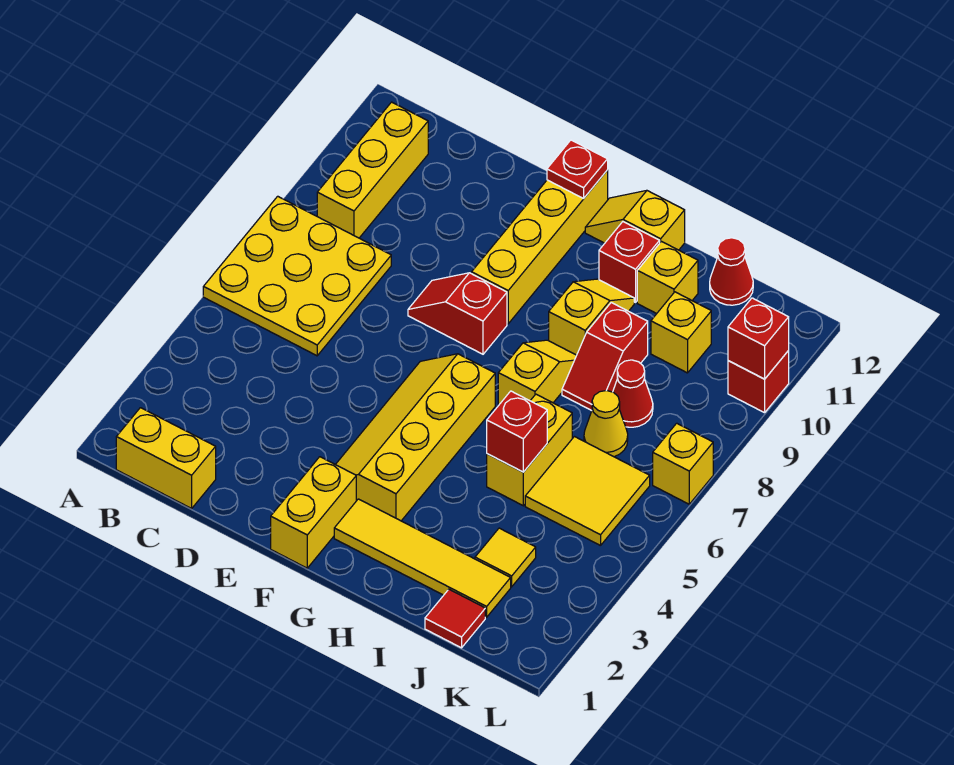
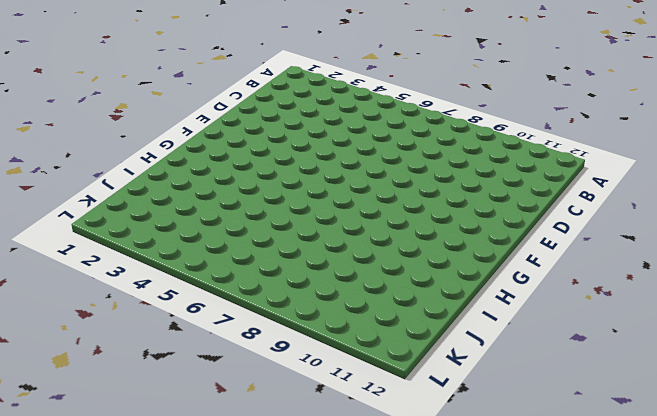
none -> yellow plate A6:C8 level 1
none -> yellow brick B1:C1 level 1
none -> yellow brick B9:B11 level 1

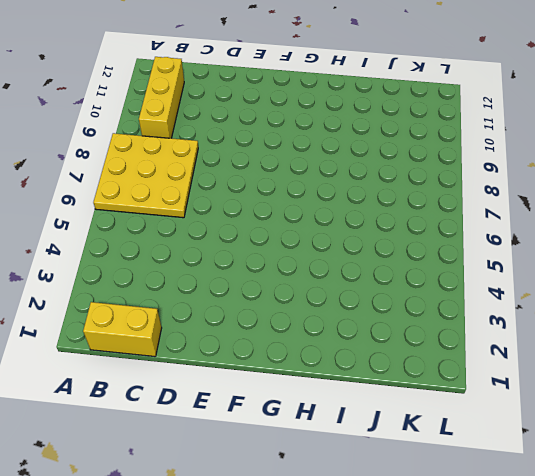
none -> red slope E8:F8 level 1 top F
none -> yellow brick F1:F2 level 1
none -> yellow slope F3:G6 level 1 top G

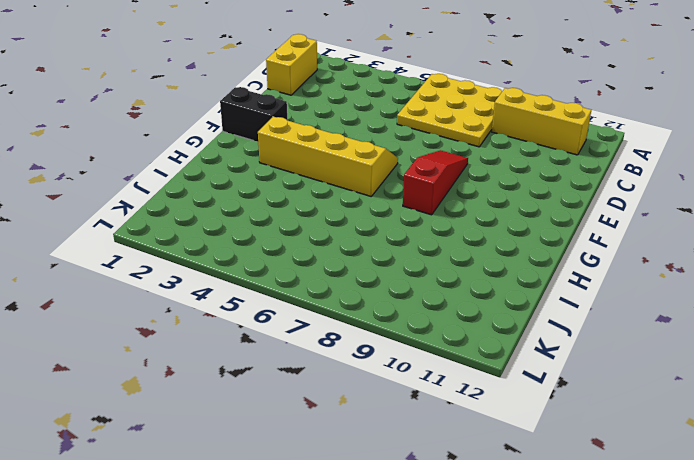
red slope E8:G8 level 1 top G -> red slope E8:F8 level 1 top F
black brick F1:F2 level 1 -> yellow brick F1:F2 level 1
none -> yellow brick F9:F12 level 1
none -> yellow tile G2:J2 level 1
none -> yellow slope G12:H12 level 1 top H

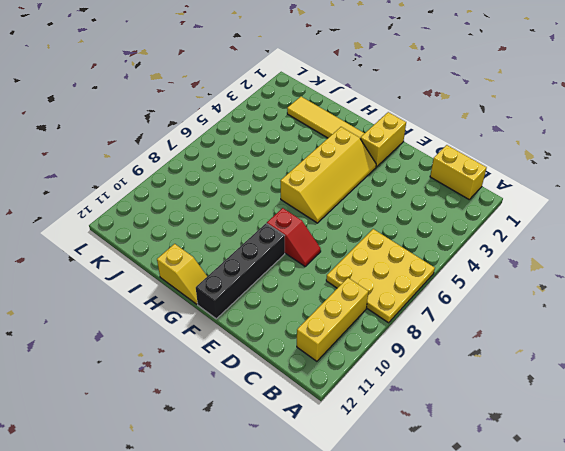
black brick F9:F12 level 1 -> yellow brick F9:F12 level 1
none -> yellow slope H7:H8 level 1 top 7
none -> yellow slope H9:H10 level 1 top 9
none -> red brick H11 level 1

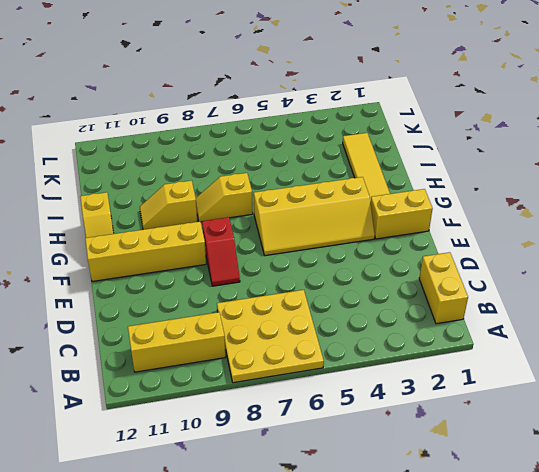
none -> red brick H11 level 1
none -> yellow brick I5:I6 level 1
none -> red slope I8:I9 level 1 top 9

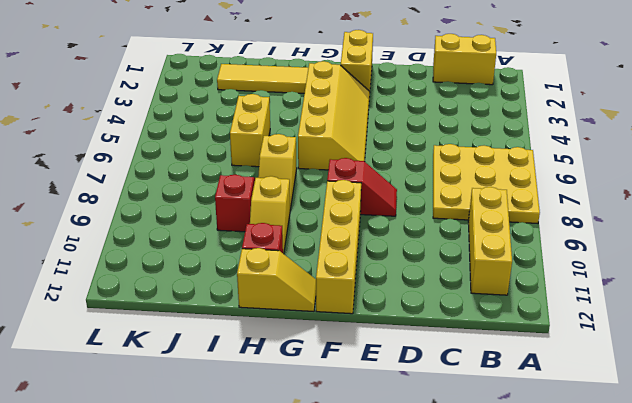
none -> yellow brick I11 level 1
none -> red tile J1 level 1
none -> yellow tile J3 level 1

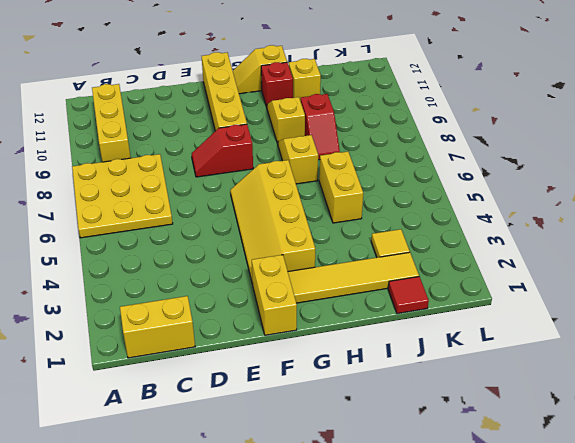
none -> yellow tile J5:K6 level 1
none -> yellow cone J7 level 1
none -> red cone J8 level 1

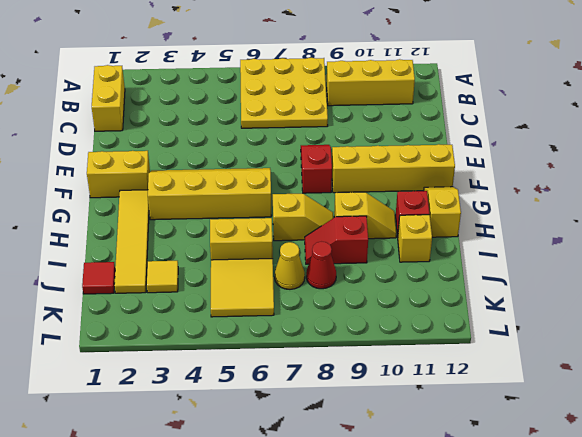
none -> yellow brick J10 level 1
none -> red cone J12 level 1
none -> yellow brick L7 level 1

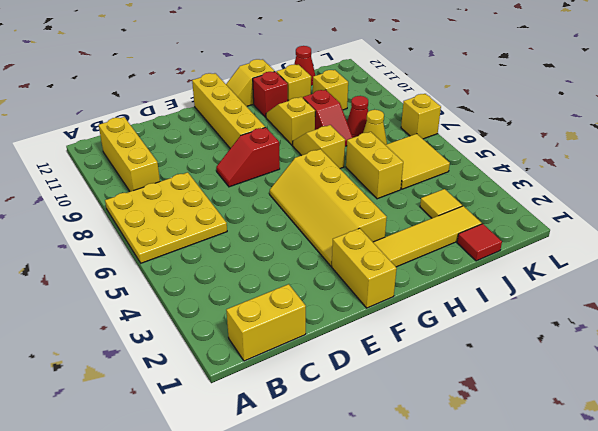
none -> red brick L10 level 1
none -> red plate F12 level 2
none -> red brick I5 level 2

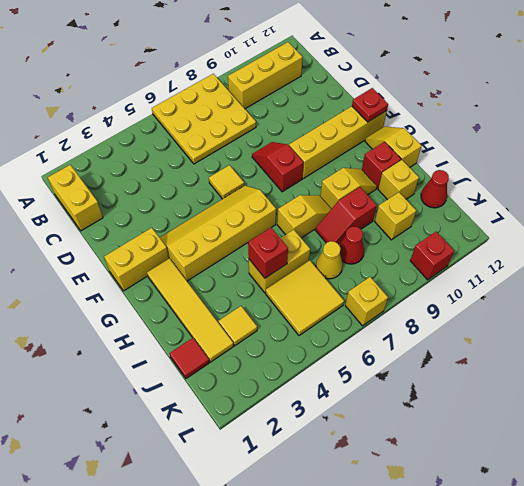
yellow tile E6 level 1 -> none
none -> red brick L10 level 2

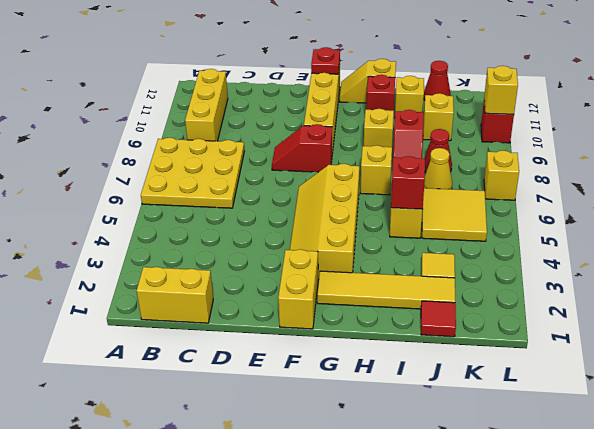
yellow brick L10 level 2 -> red brick L10 level 2

